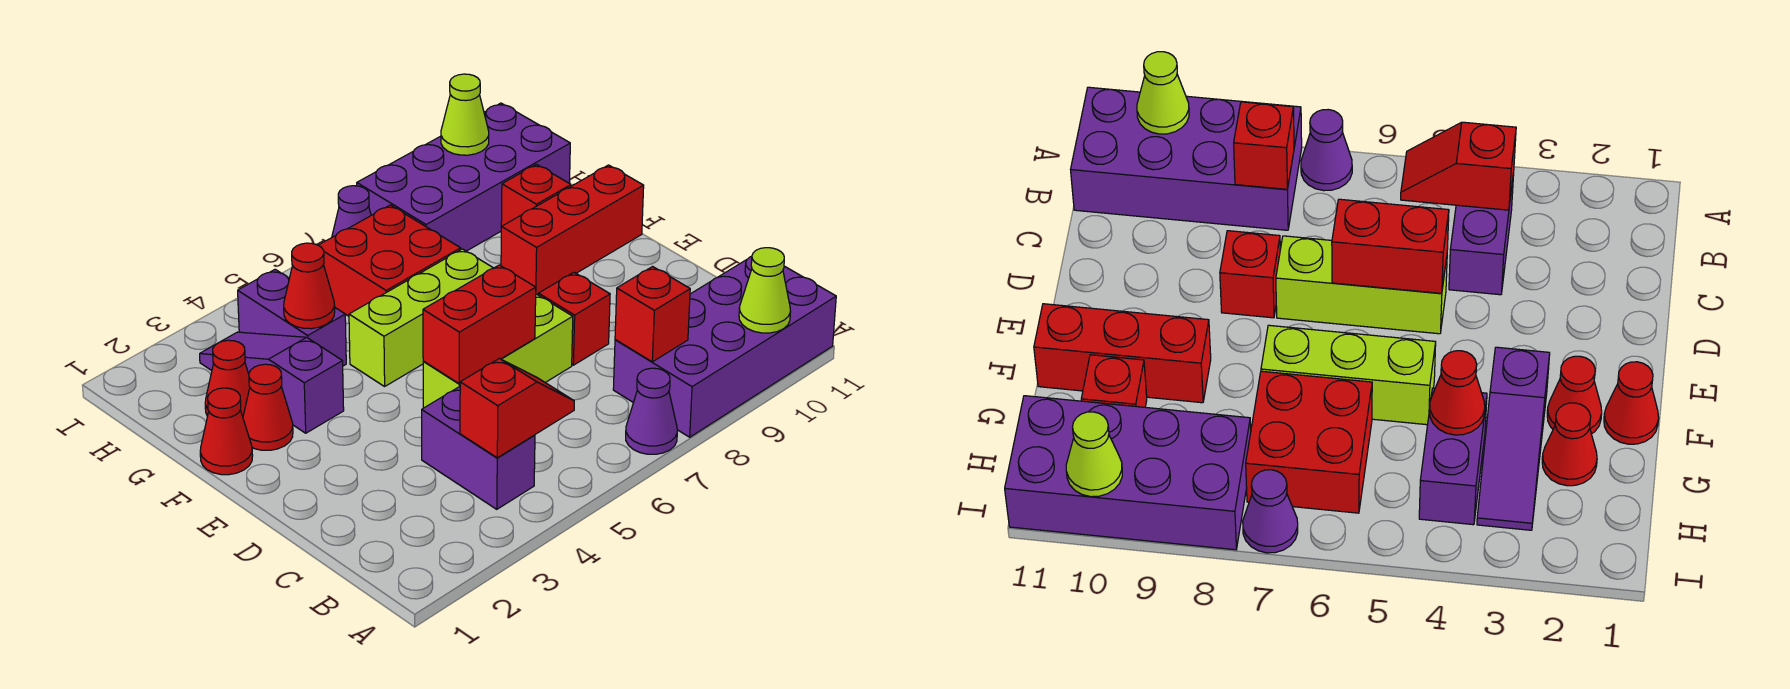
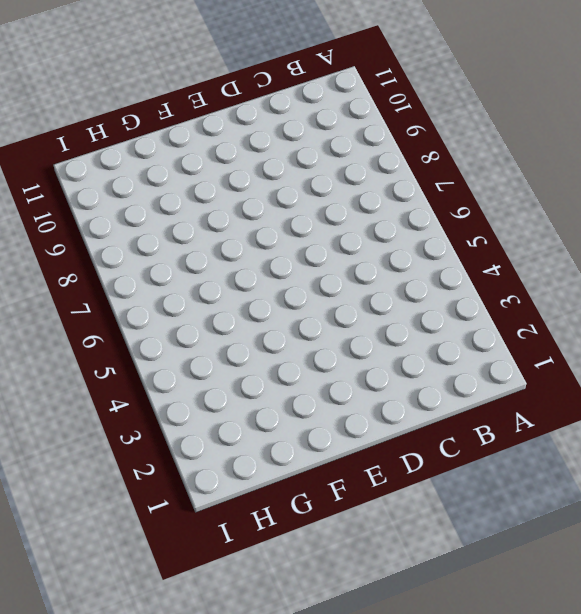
none -> purple cone A7 level 1
none -> purple brick A8:B11 level 1
none -> purple brick B4:C4 level 1

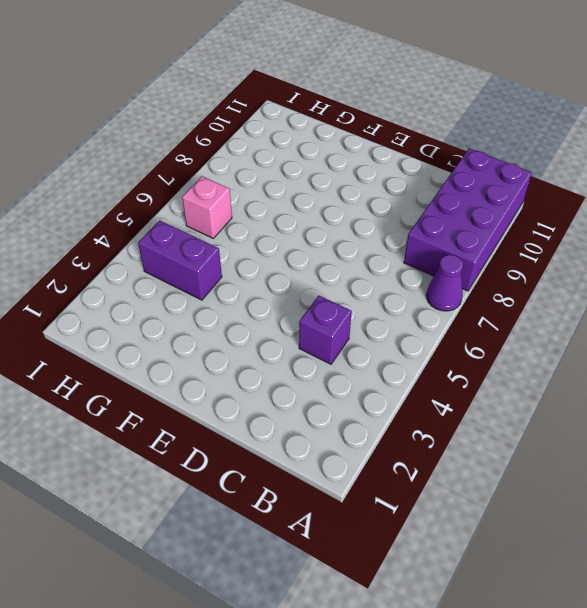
purple brick C4 level 1 -> purple brick B4:C4 level 1
pink brick H6 level 1 -> red brick G6:H7 level 1
none -> lime brick D5:D7 level 1
none -> red brick D8 level 1
none -> red cone F1 level 1

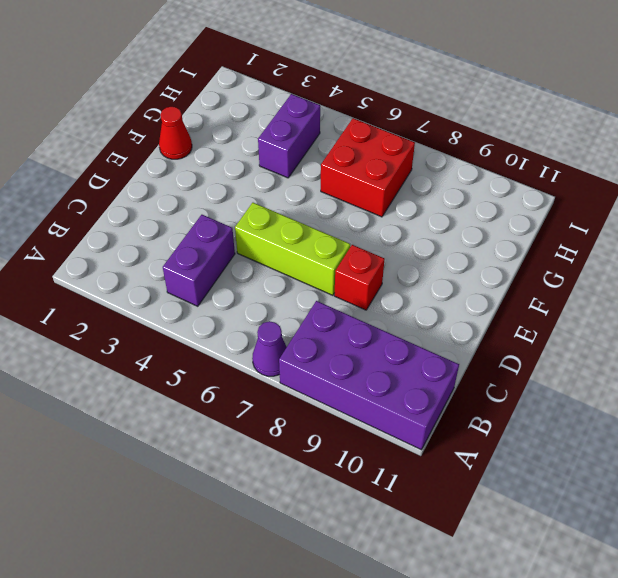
none -> red cone F2 level 1
none -> purple slope F3:H3 level 1 top F
none -> lime brick F5:F7 level 1

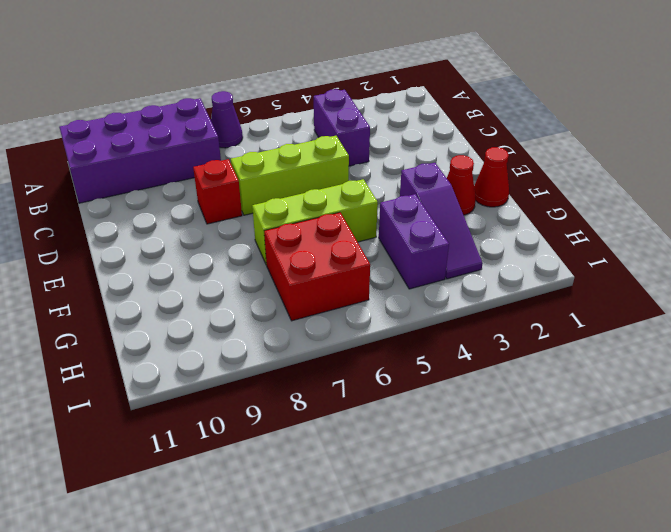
none -> red brick F9:F11 level 1
none -> red cone G2 level 1
none -> red brick G10 level 1

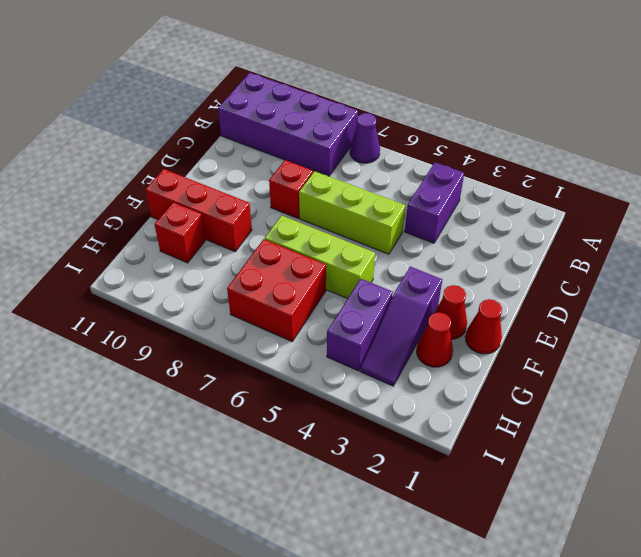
none -> purple brick H8:I11 level 1
none -> purple cone I7 level 1
none -> lime cone A10 level 2

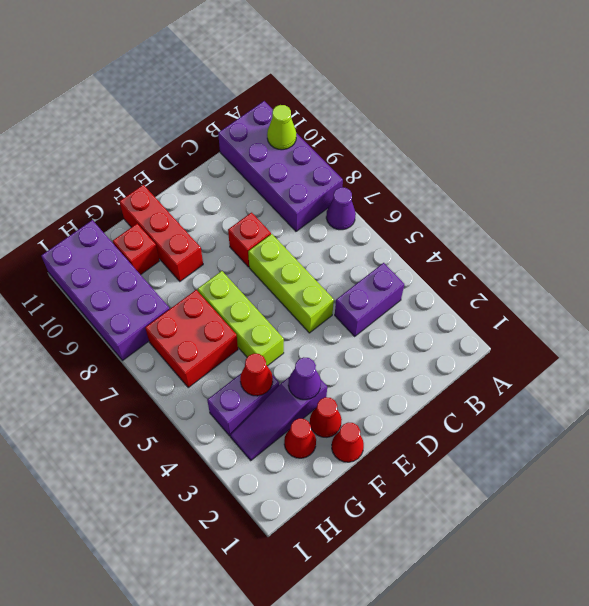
purple cone F3 level 2 -> purple cone I7 level 1
none -> red slope B4:B5 level 2 top 4
none -> red brick B8 level 2
none -> red brick D5:D6 level 2

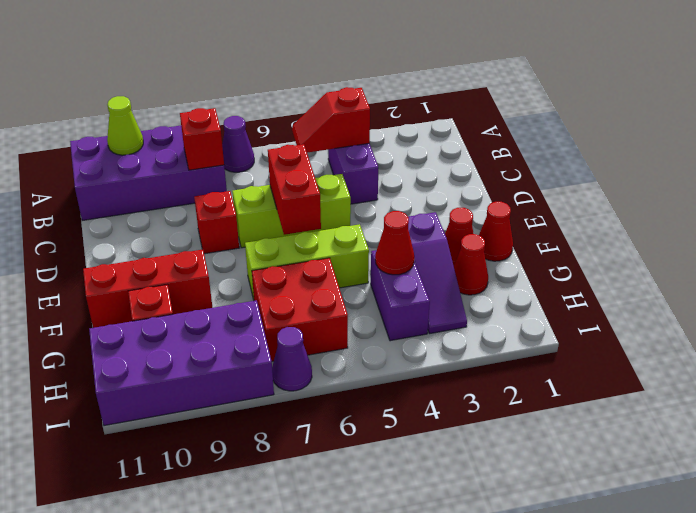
red brick D6:E6 level 2 -> red brick D5:D6 level 2
none -> lime cone I10 level 2

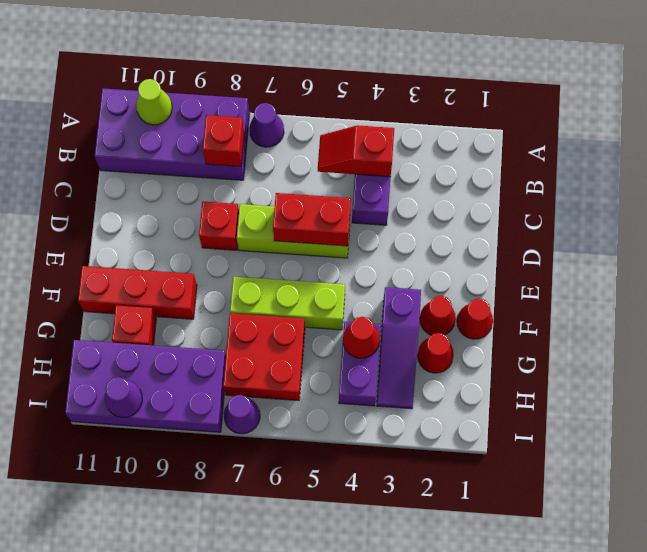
purple cone I10 level 2 -> lime cone I10 level 2

